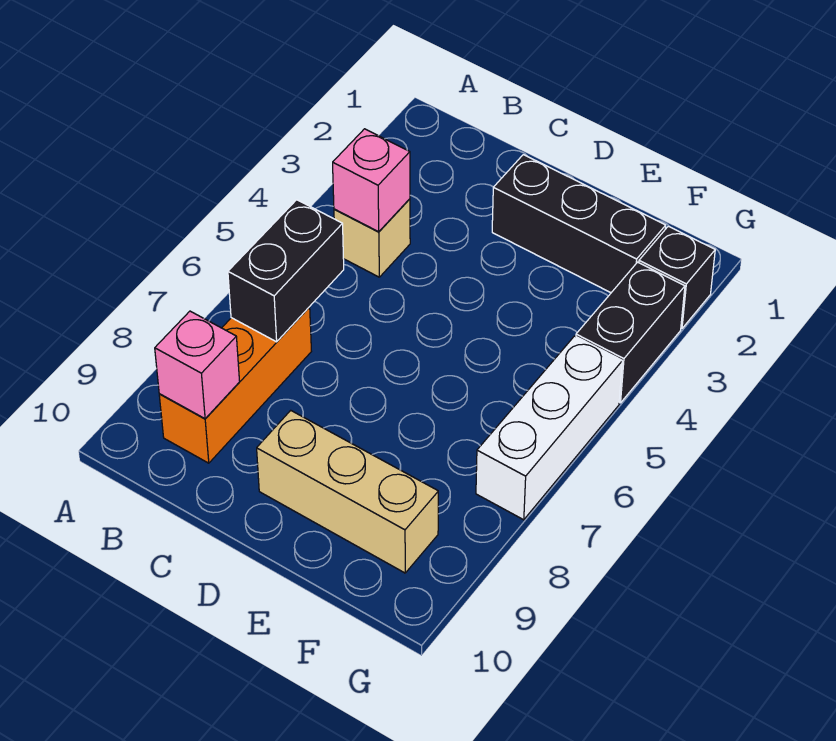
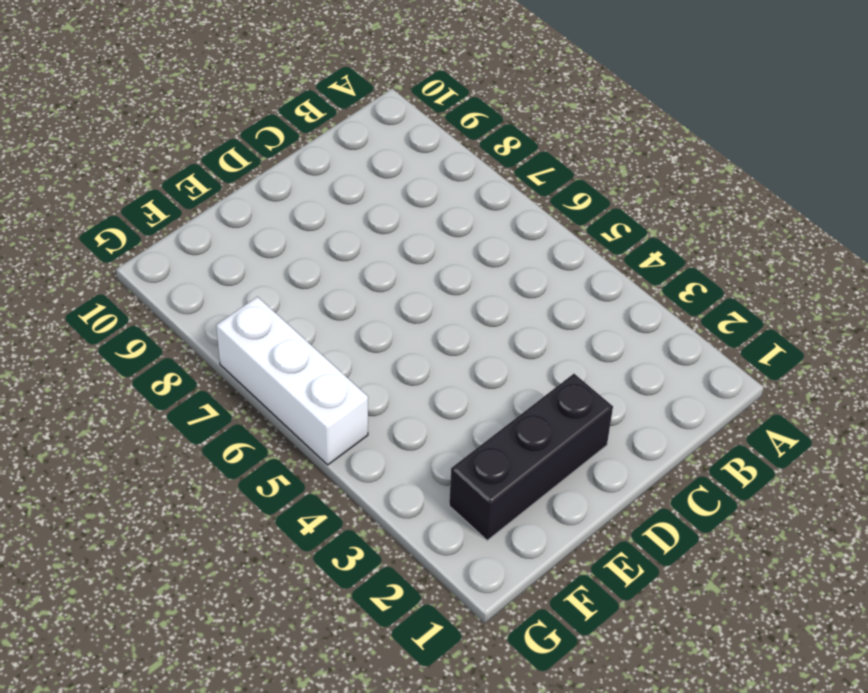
none -> tan brick B4 level 1
none -> orange brick B7:B9 level 1

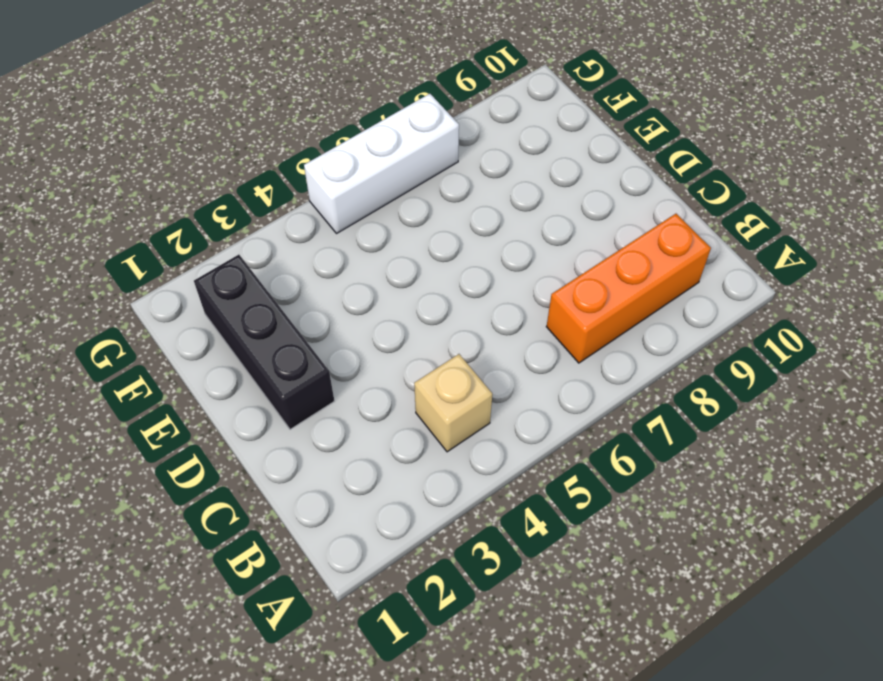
none -> tan brick D9:F9 level 1
none -> black brick G2 level 1

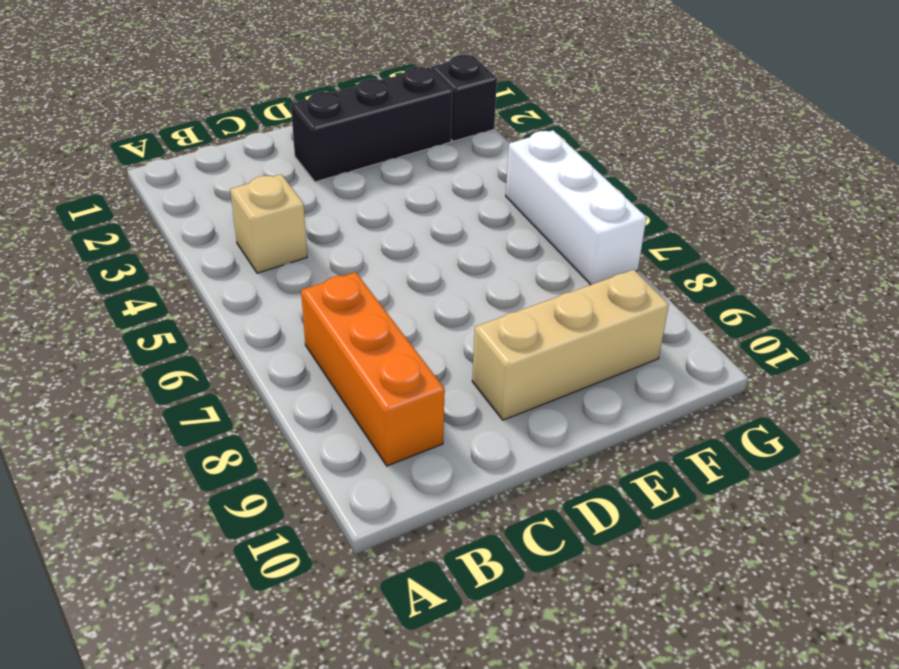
none -> black brick G3:G4 level 1
none -> pink brick B4 level 2

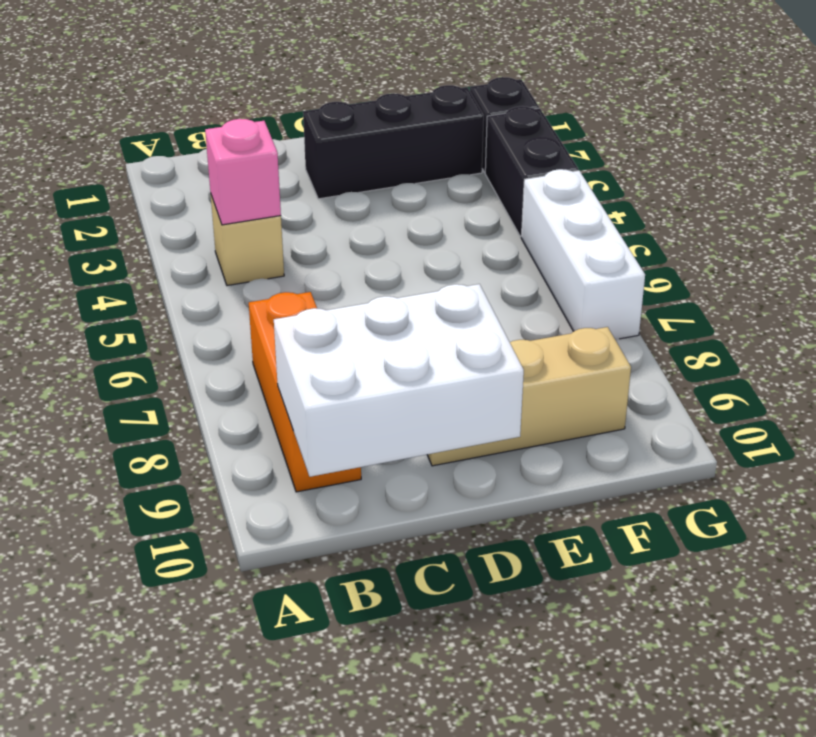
white brick B9:D10 level 2 -> pink brick B9 level 2
none -> black brick B6:B7 level 2

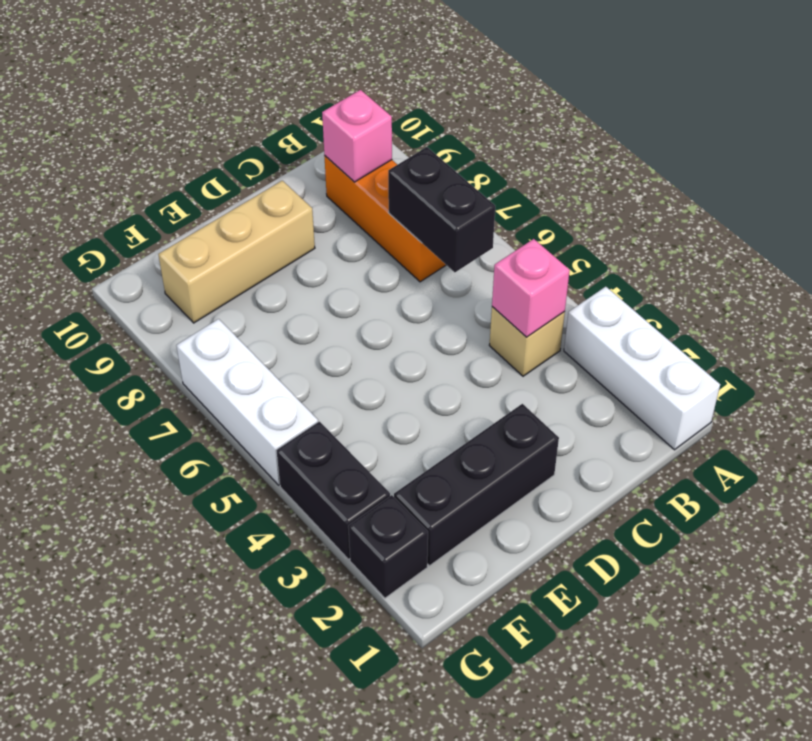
white brick A1:A3 level 1 -> none

